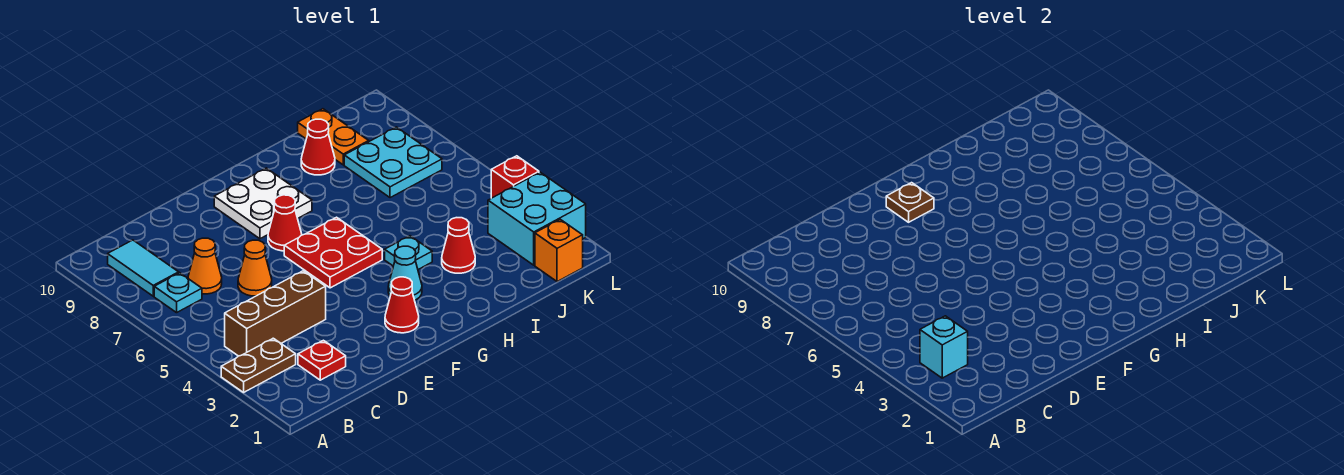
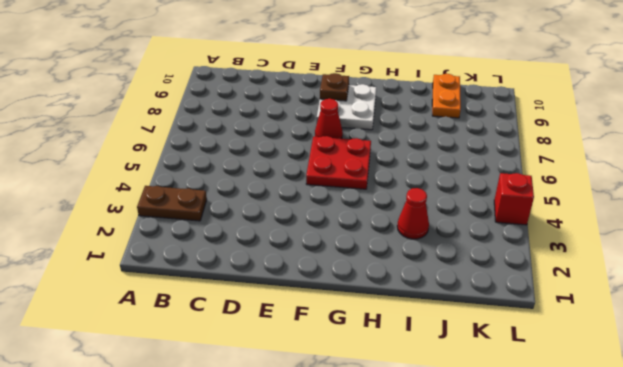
none -> brown brick B4:D4 level 1
none -> cyan plate B7 level 1
none -> cyan tile B8:B9 level 1

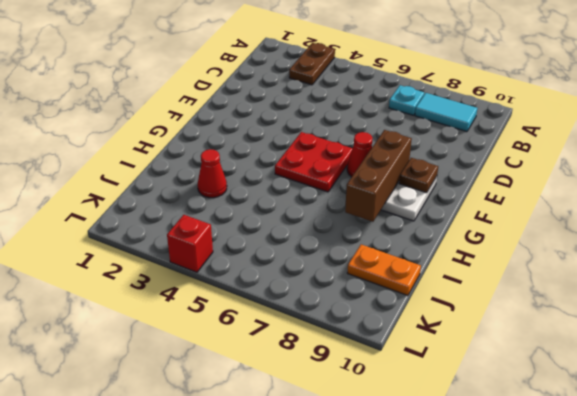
brown brick F8:H8 level 2 -> brown brick B4:D4 level 1
none -> red plate C2 level 1
none -> orange cone C7 level 1
none -> orange cone D6 level 1

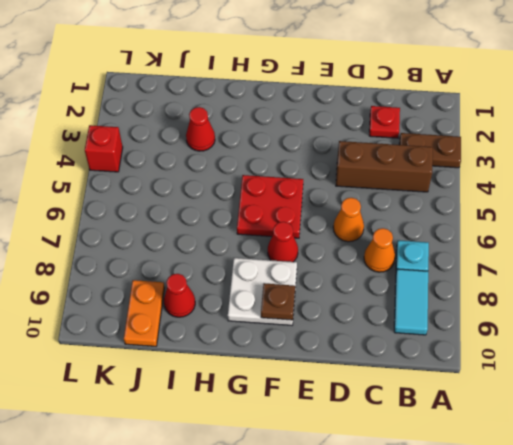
none -> red cone F2 level 1
none -> cyan cone G3 level 1
none -> cyan plate H4 level 1

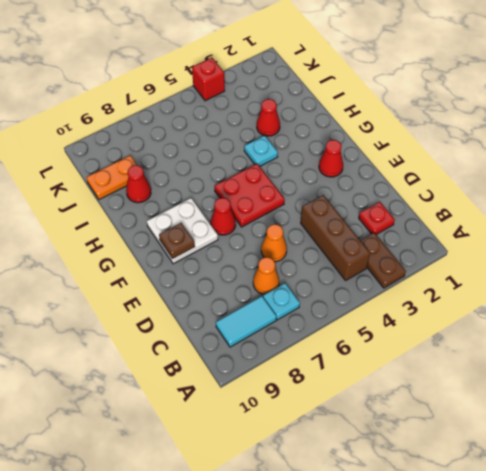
none -> cyan cone G3 level 1
none -> cyan plate J7:K8 level 1
none -> orange brick K1 level 1

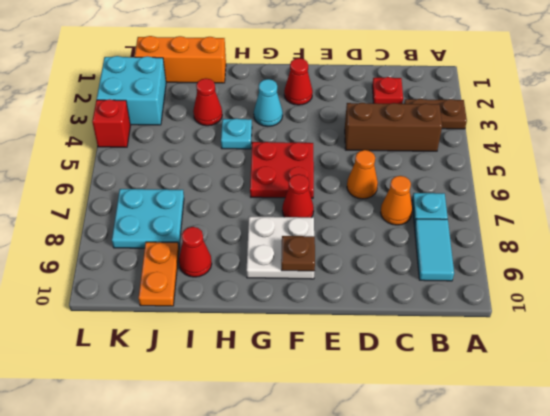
orange brick I1:K1 level 1 -> orange brick K1 level 1
none -> cyan brick B3 level 2

